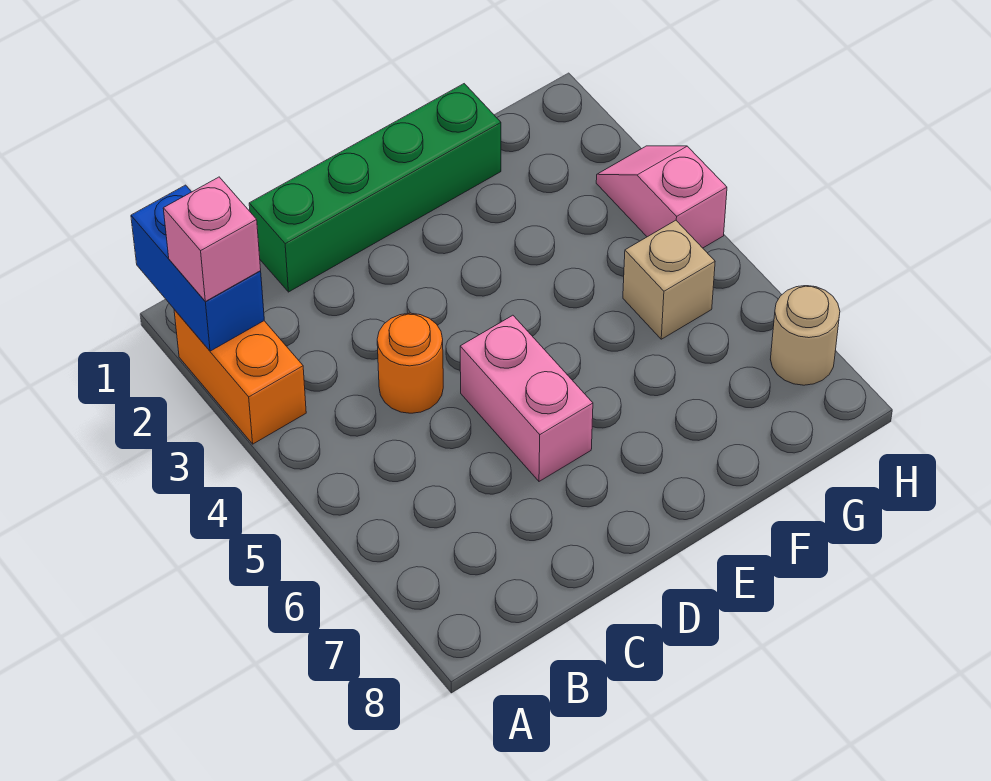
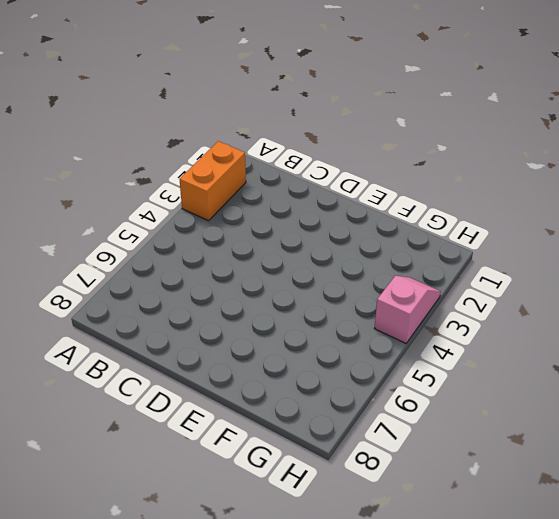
none -> green brick C1:F1 level 1
none -> orange round brick C4 level 1

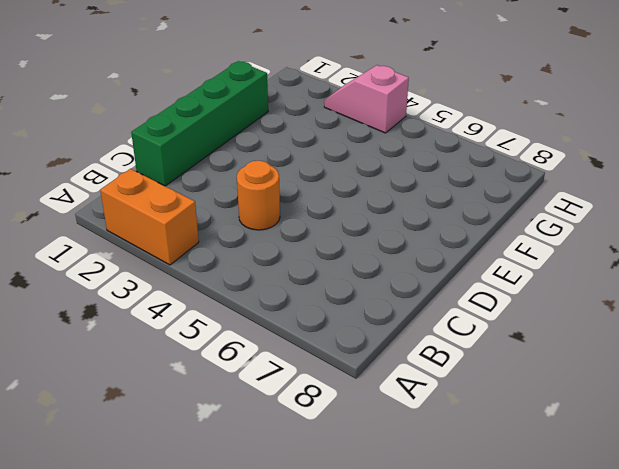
none -> pink brick D5:D6 level 1
none -> tan brick G5 level 1

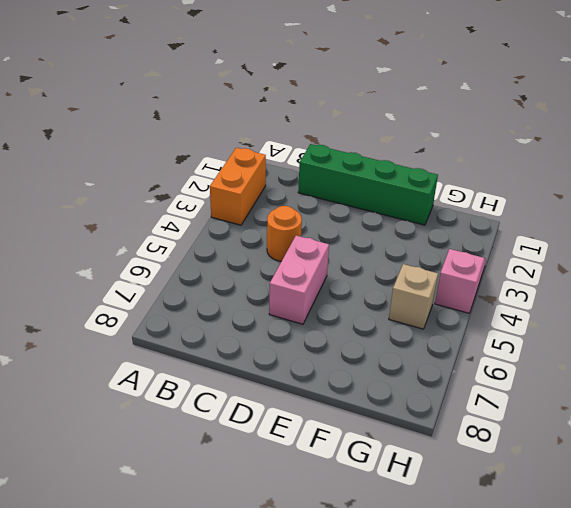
none -> tan round brick H7 level 1
none -> blue brick A1:A2 level 2

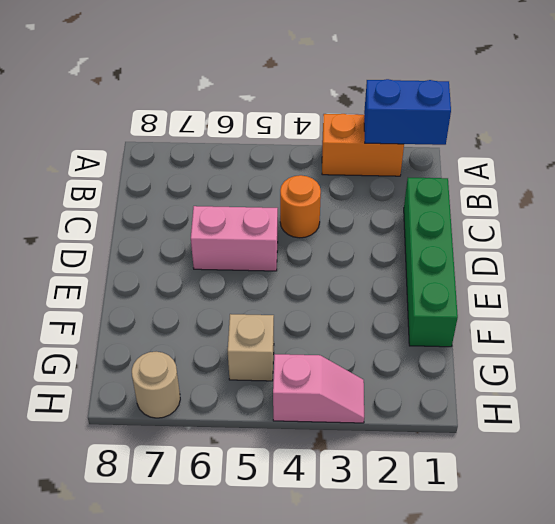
none -> pink brick A2 level 3

